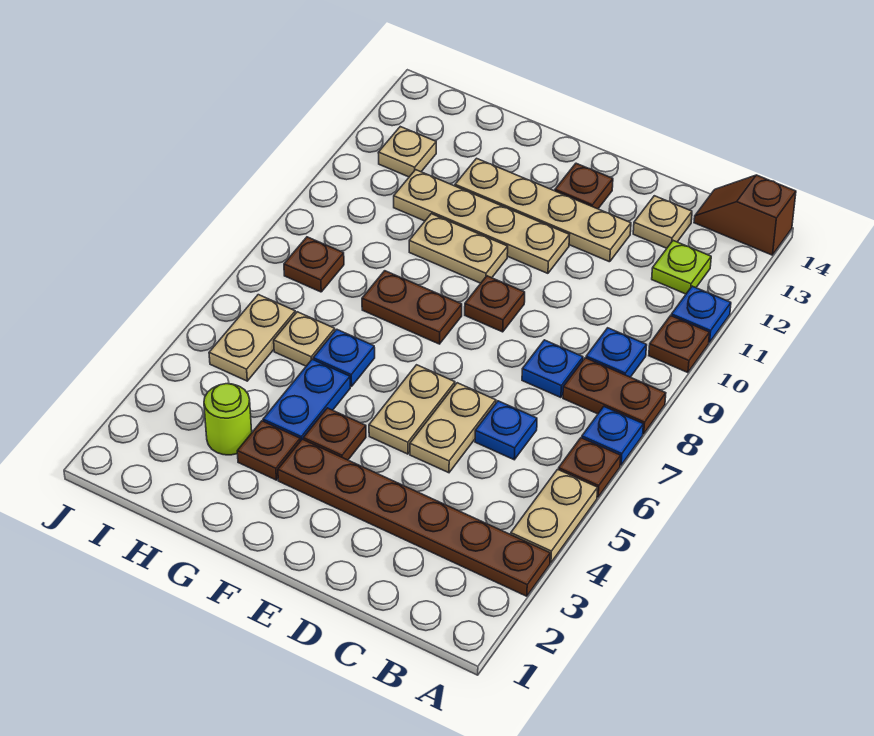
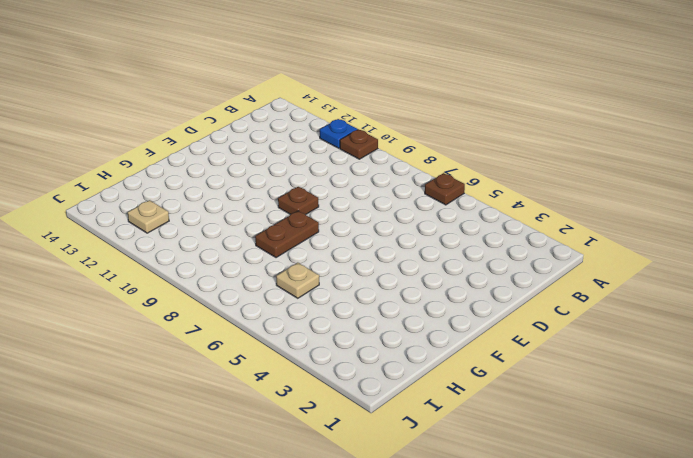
none -> brown plate A3:F3 level 1
none -> tan plate A4:A5 level 1
none -> blue plate A7 level 1
none -> brown plate A8:B8 level 1

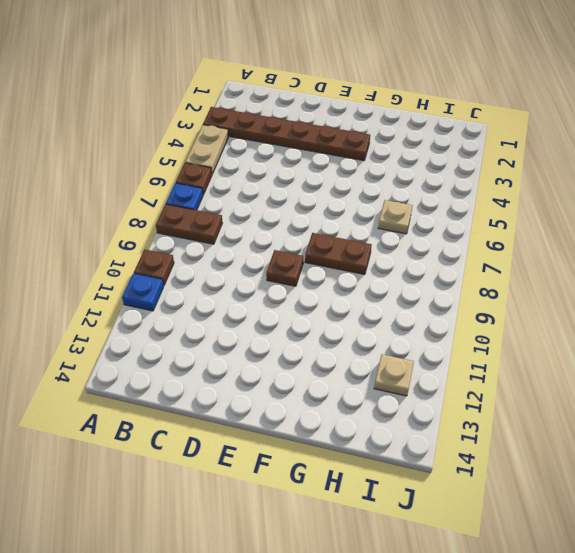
none -> brown slope A14:B14 level 1 top A
none -> blue plate B9 level 1
none -> lime plate B12 level 1
none -> blue plate C6 level 1

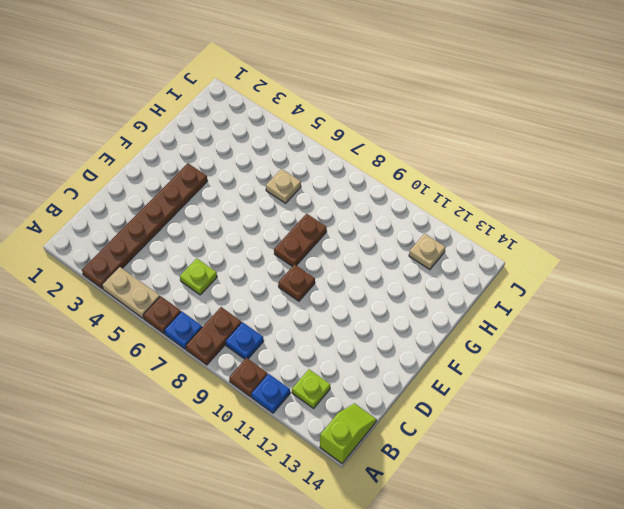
lime slope A14:B14 level 1 top A -> brown slope A14:B14 level 1 top A
lime plate C6 level 1 -> blue plate C6 level 1
none -> blue plate C8 level 1
none -> tan plate C13 level 1
none -> tan plate D5:D6 level 1
none -> tan plate D12:G12 level 1

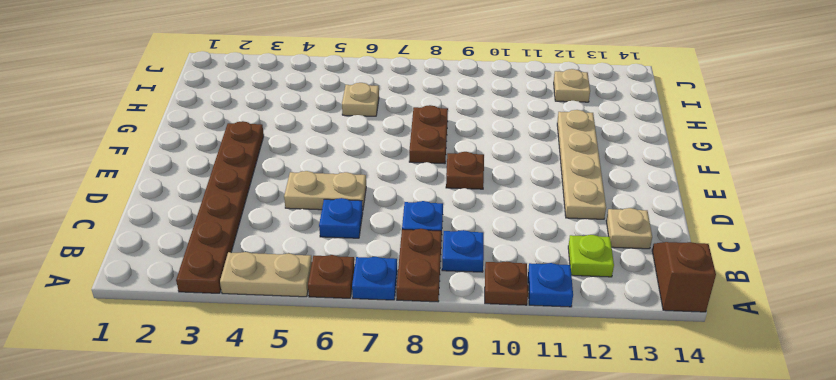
none -> tan plate E5:E6 level 1
none -> tan plate E11:H11 level 1
none -> brown plate E13 level 1
none -> brown plate F4 level 1

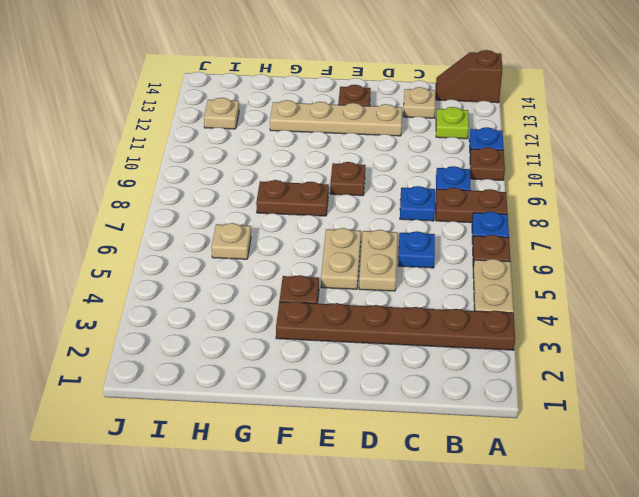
none -> tan plate E11:H11 level 1
none -> tan plate F10:G10 level 1
none -> brown plate G3 level 1
none -> blue plate G4:G5 level 1

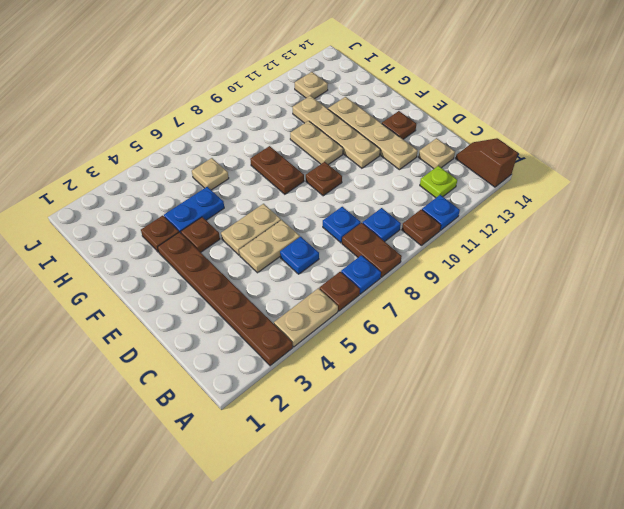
none -> blue plate G6 level 1
none -> lime round brick H3 level 1
none -> tan plate I5:I6 level 1
none -> brown plate I8 level 1

